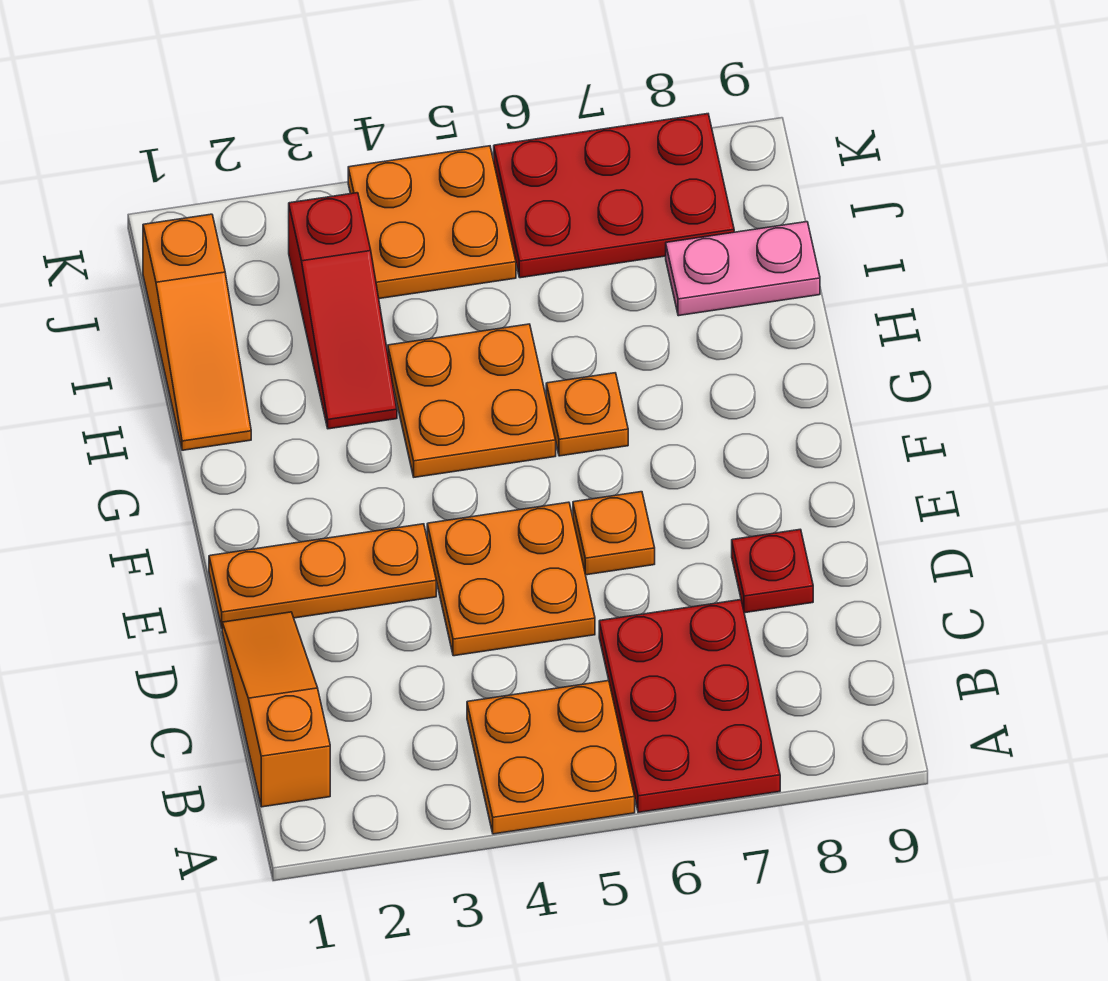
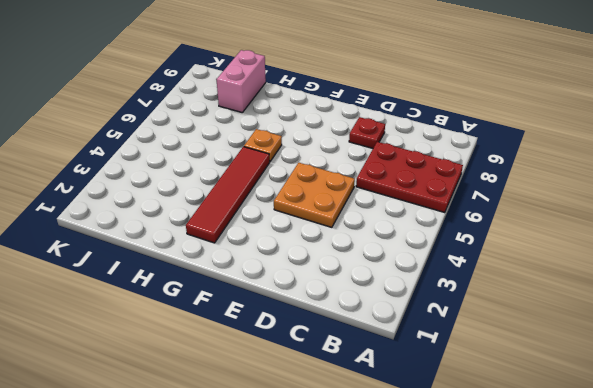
red tile G2:G5 level 1 -> orange plate G4:H5 level 1
pink brick I8:I9 level 1 -> pink plate I8:I9 level 1
none -> orange plate A4:B5 level 1
none -> orange slope B1:D1 level 1 top B
none -> orange plate E1:E3 level 1

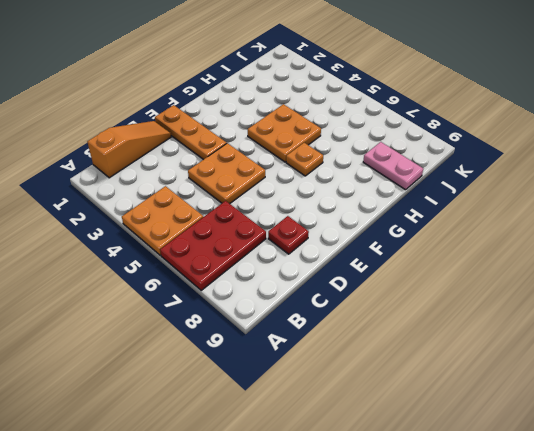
none -> orange plate E6 level 1
none -> orange slope H1:J1 level 1 top J
none -> red slope H3:J3 level 1 top J

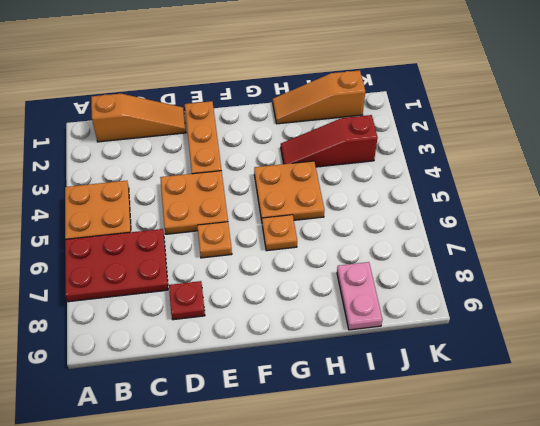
none -> orange plate J4:K5 level 1
none -> red plate J6:K8 level 1

